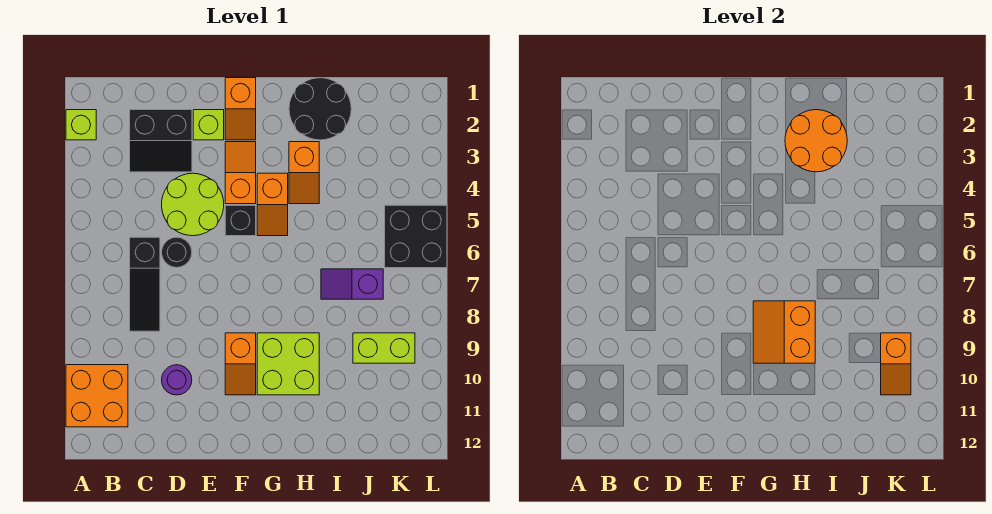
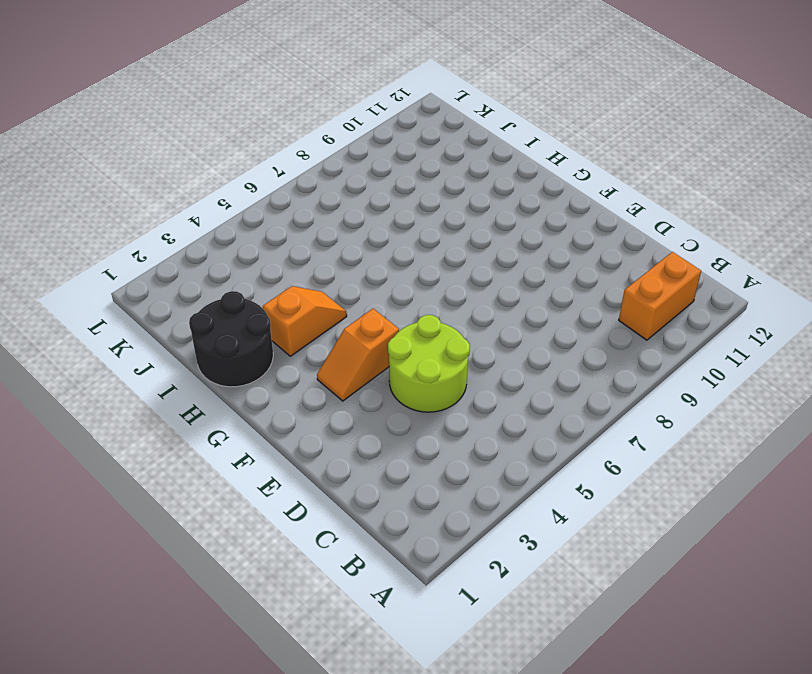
orange brick B10:B11 level 1 -> orange brick A10:B11 level 1
none -> lime brick A2 level 1
none -> black slope C2:D3 level 1 top 2
none -> black slope C6:C8 level 1 top 6

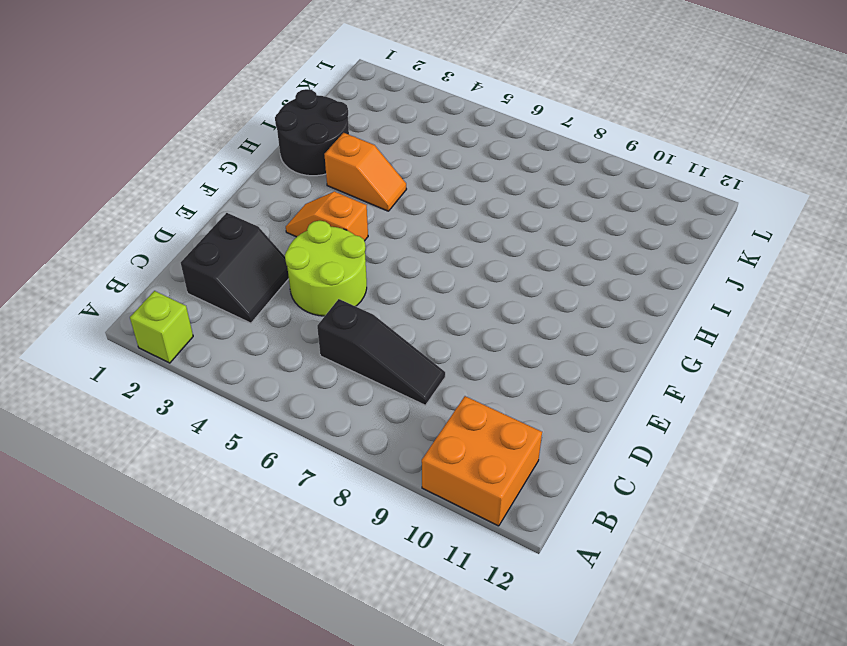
none -> black round brick D6 level 1
none -> purple round brick D10 level 1
none -> lime brick E2 level 1

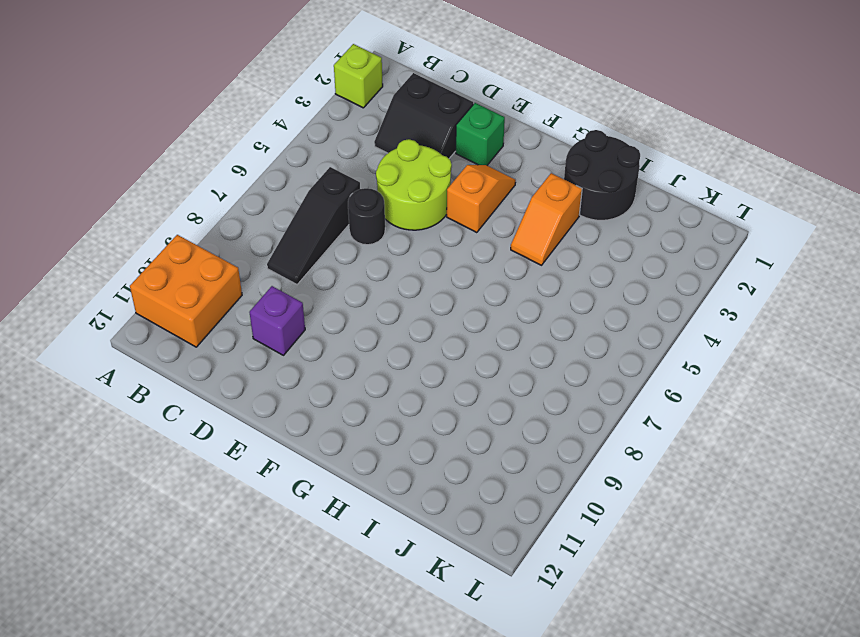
purple brick D10 level 1 -> purple round brick D10 level 1
green brick E2 level 1 -> lime brick E2 level 1
none -> orange slope F1:F2 level 1 top 1
none -> black brick F5 level 1
none -> orange slope F9:F10 level 1 top 9

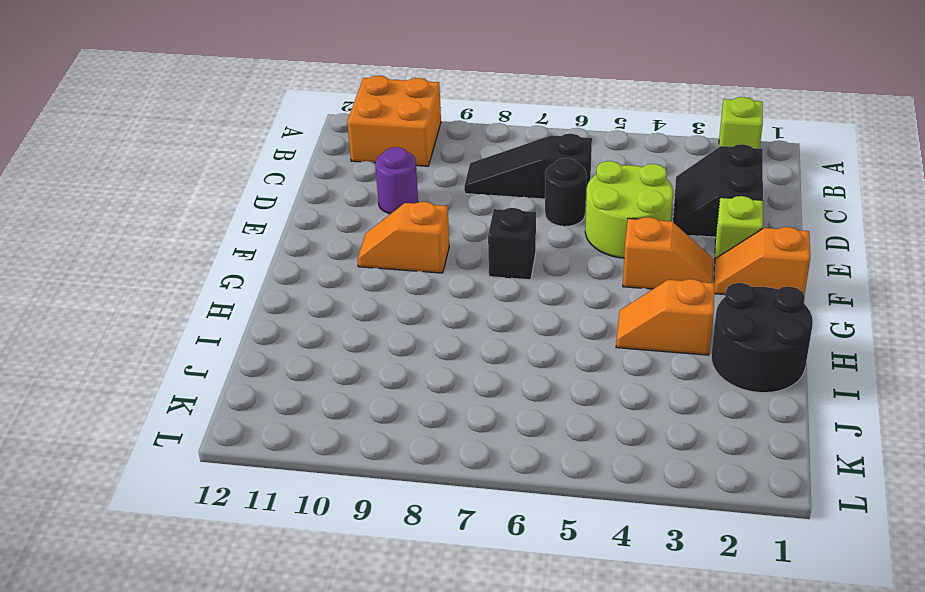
black brick F7 level 1 -> black brick F5 level 1
none -> orange slope G4:G5 level 1 top 4
none -> lime brick G9:H10 level 1
none -> purple slope I7:J7 level 1 top J

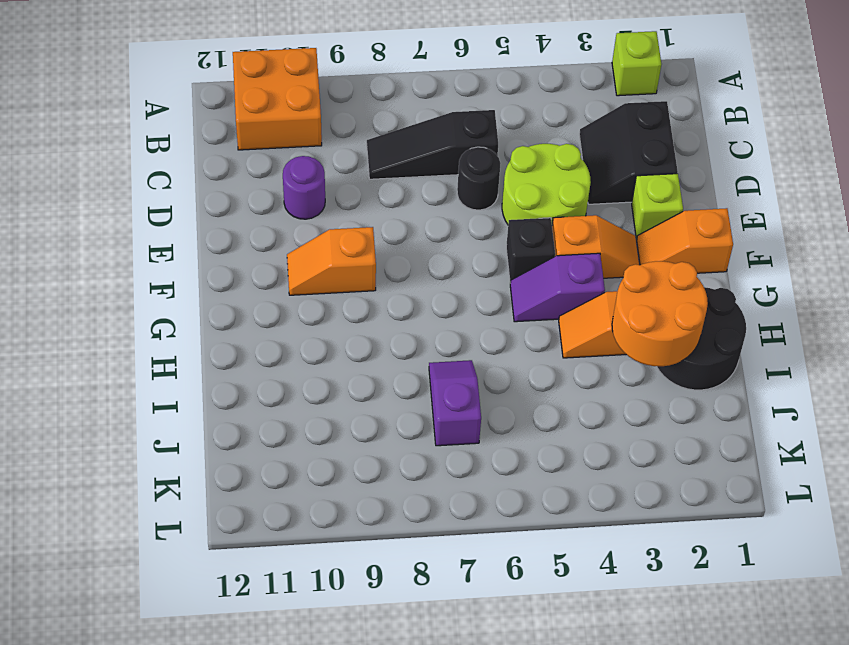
purple slope G4:G5 level 1 top 4 -> orange slope G4:G5 level 1 top 4
none -> lime brick G9:H10 level 1
none -> lime brick J9:K9 level 1
none -> black brick K5:L6 level 1

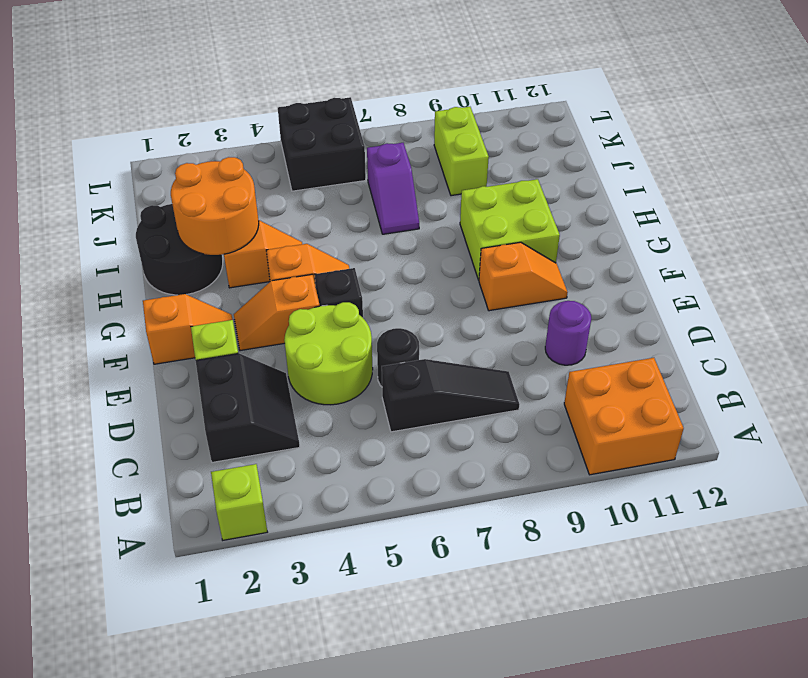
none -> orange slope G8:H9 level 2 top H
none -> orange slope K9:K10 level 2 top 9

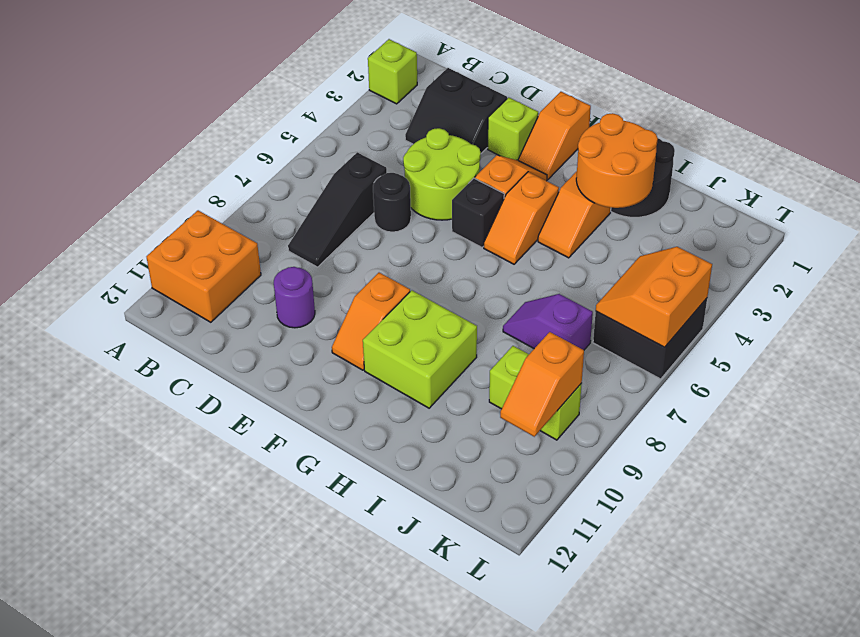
orange slope K5:L6 level 2 top L -> orange slope G8:H9 level 2 top H

